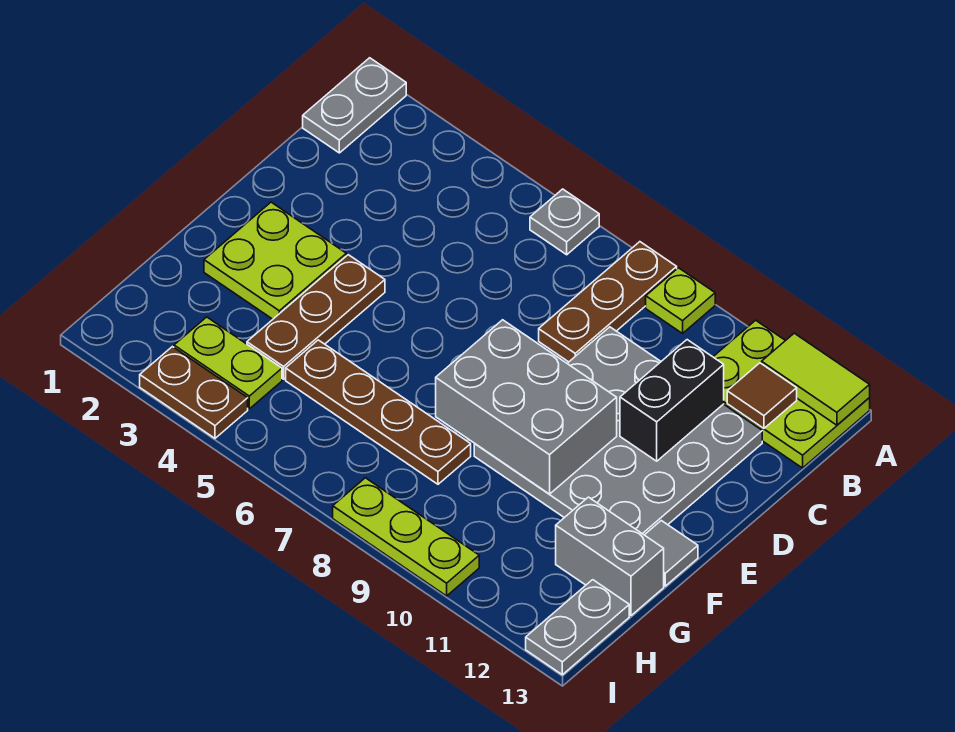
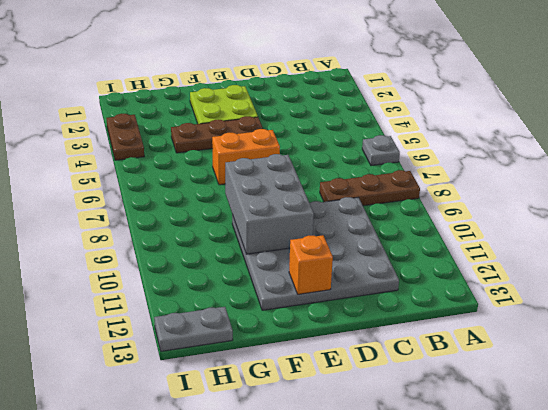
orange brick E6:F6 level 1 -> none
orange brick E12 level 2 -> none
none -> grey plate A1:B1 level 1
none -> lime plate A9 level 1
none -> lime plate A11:B13 level 1

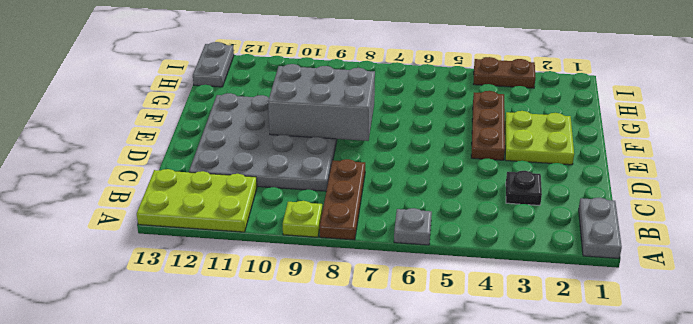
black plate C3 level 1 -> none
none -> grey tile F13 level 1
none -> brown plate G5:G8 level 1
none -> grey brick G12:G13 level 1

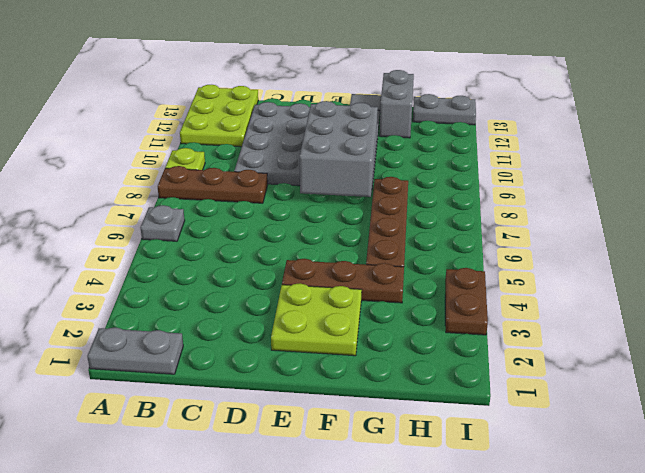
none -> lime plate H3:H4 level 1
none -> lime plate I8:I10 level 1
none -> lime tile A12:A13 level 2

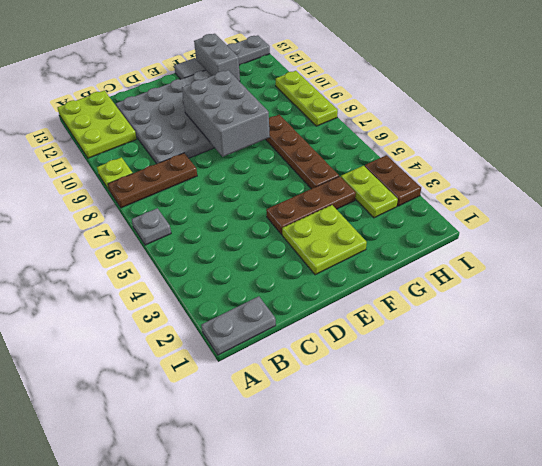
none -> lime tile A12:A13 level 2
none -> brown tile B12 level 2
none -> black brick C11:D11 level 2

